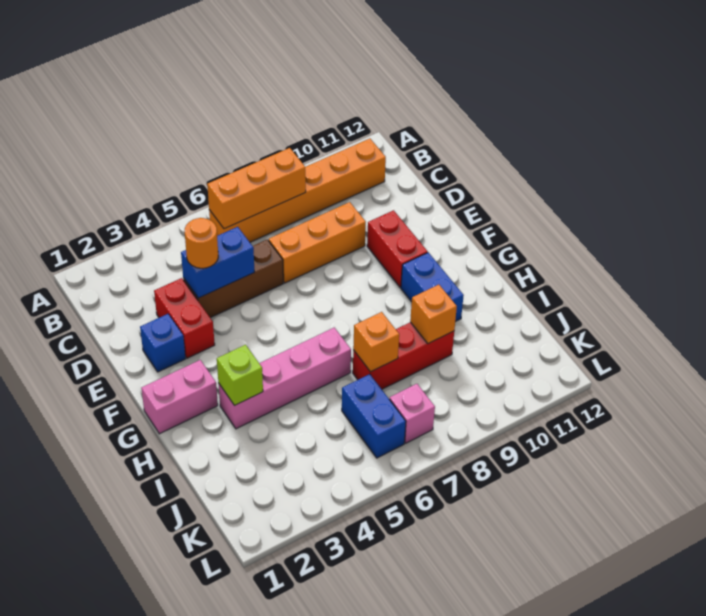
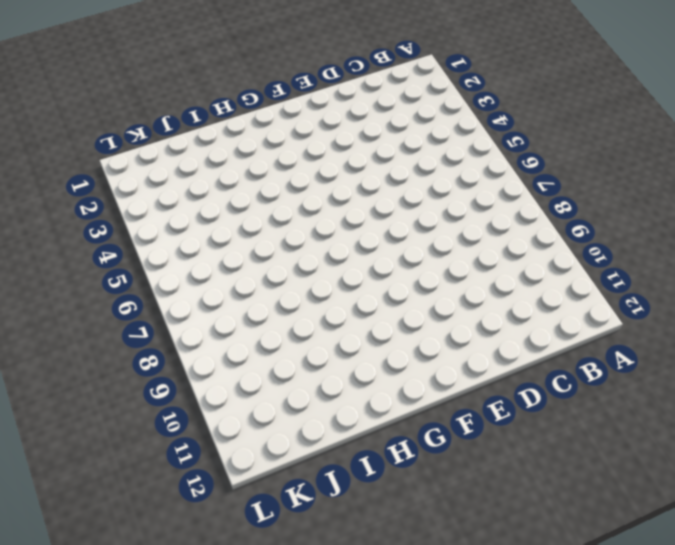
none -> orange brick B6:B11 level 1
none -> red brick D3:E3 level 1
none -> brown brick D4:D6 level 1

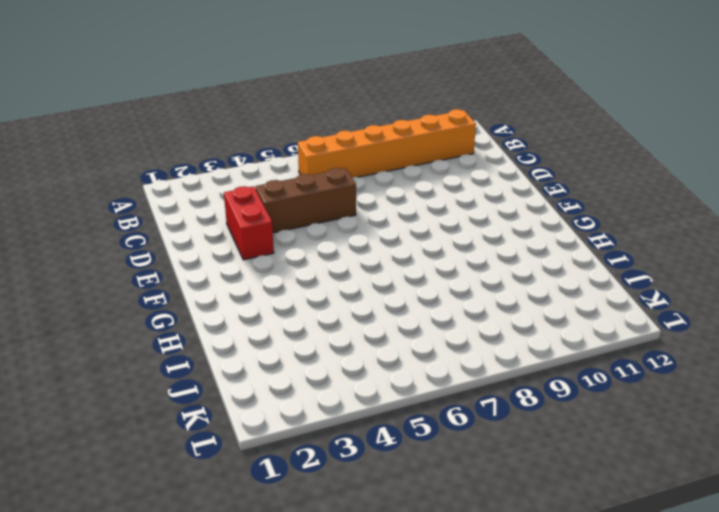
none -> orange brick D7:D9 level 1
none -> blue brick E2 level 1
none -> red brick E10:F10 level 1

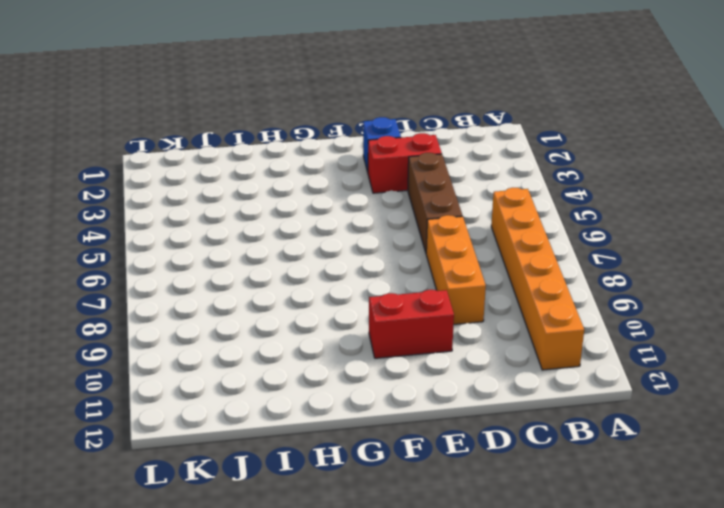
none -> pink brick G1:G2 level 1
none -> blue brick G10:H10 level 1
none -> pink brick H3:H6 level 1

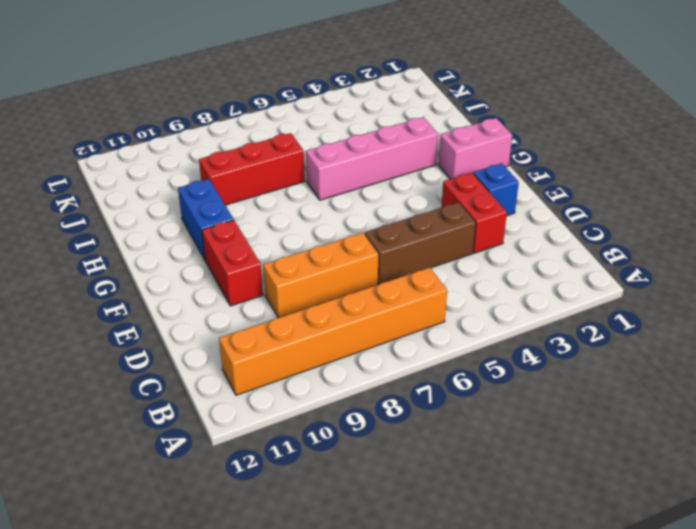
none -> blue brick J6:K6 level 1
none -> pink brick K7 level 1
none -> orange brick B6:B8 level 2

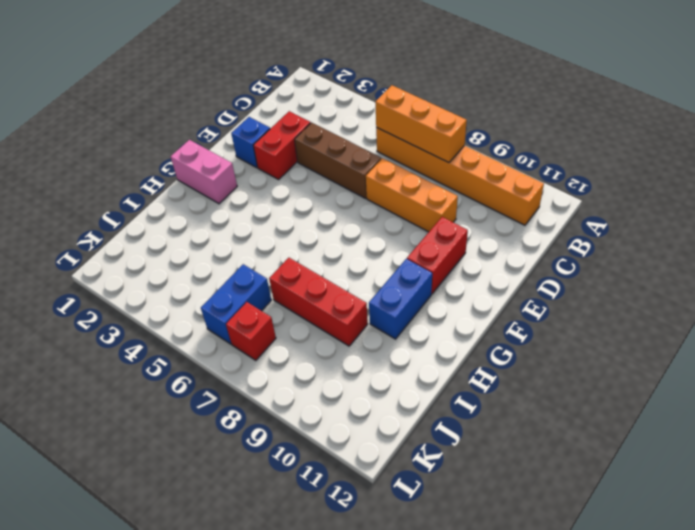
red brick K7 level 1 -> pink brick K7 level 1
none -> pink brick H3:H6 level 1
none -> blue brick D4:D5 level 2
none -> lime brick H3 level 2

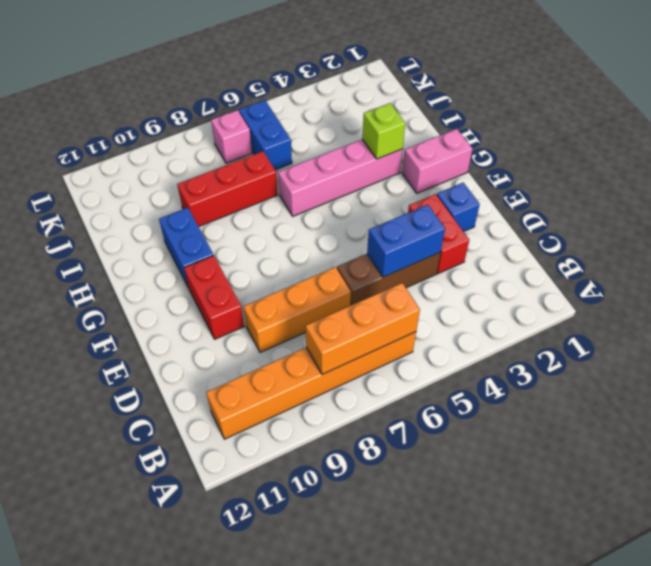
none -> orange brick I7 level 2
none -> orange brick I9 level 2
none -> orange round brick D4 level 3

